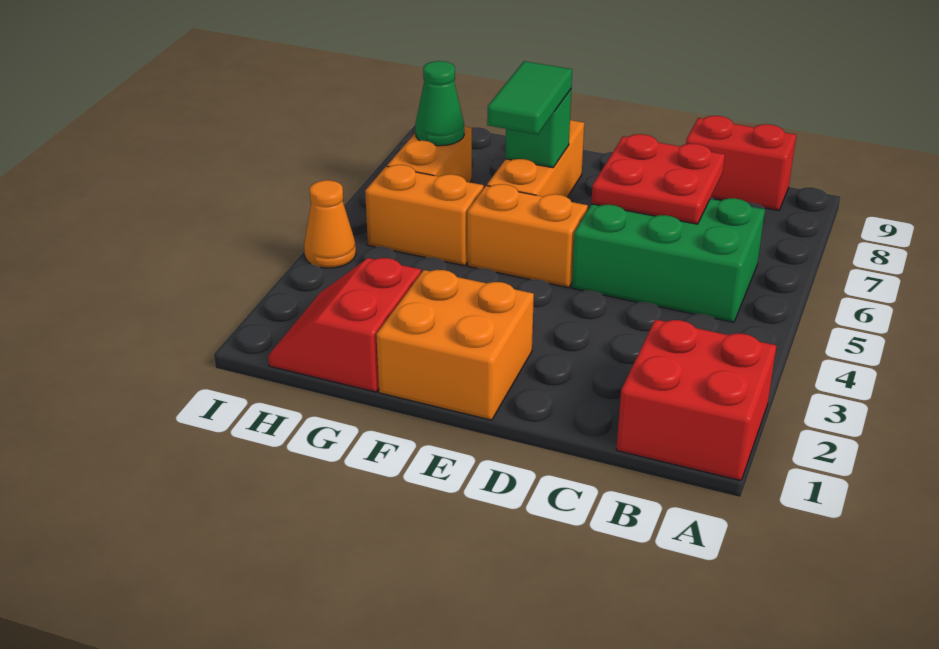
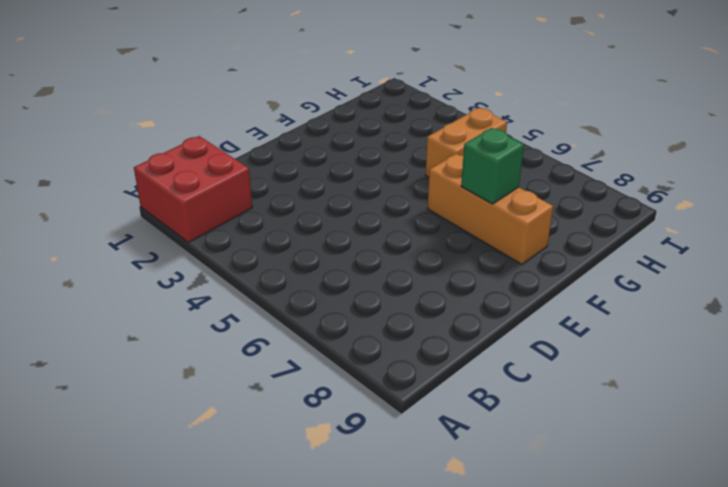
none -> green brick B5:D6 level 1
none -> red brick B9:C9 level 1
none -> orange brick E1:F2 level 1

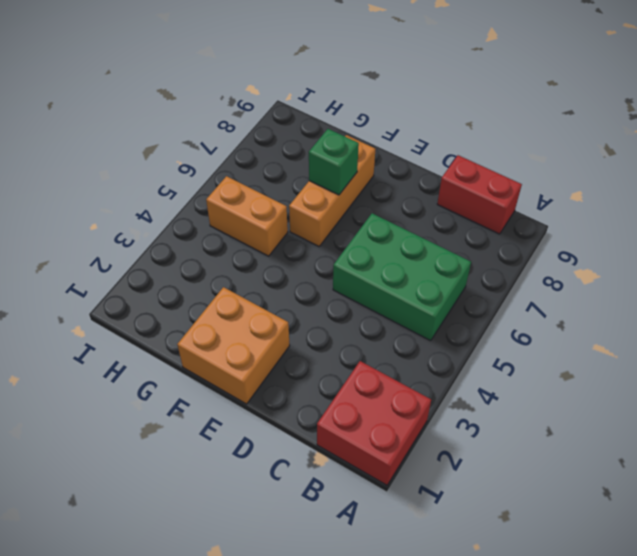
none -> orange brick E5:F5 level 1
none -> red slope G1:H2 level 1 top G
none -> orange brick H6:H7 level 1

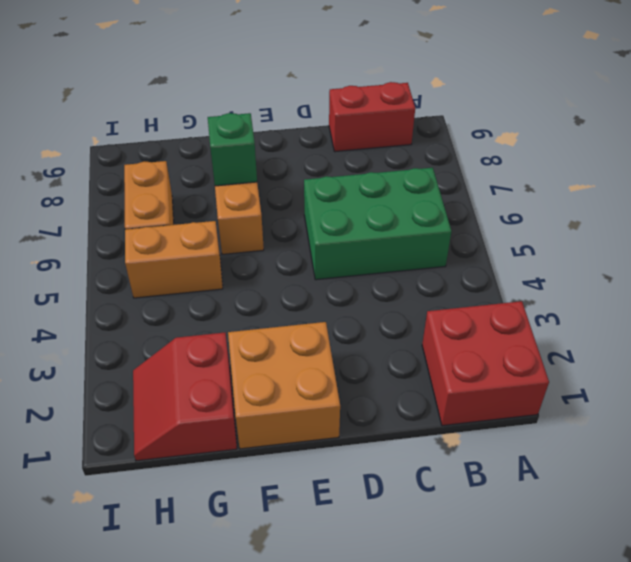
none -> orange brick E5:F5 level 1
none -> orange cone I4 level 1
none -> red plate C6:D7 level 2

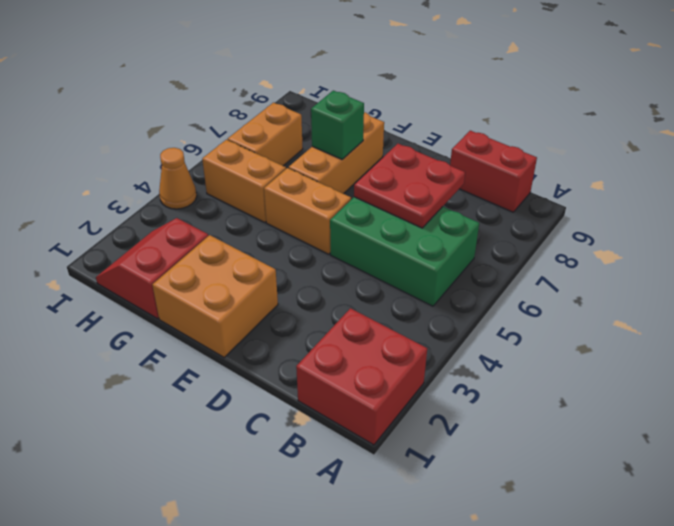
none -> green cone H7 level 2
none -> green tile F6:F7 level 3

